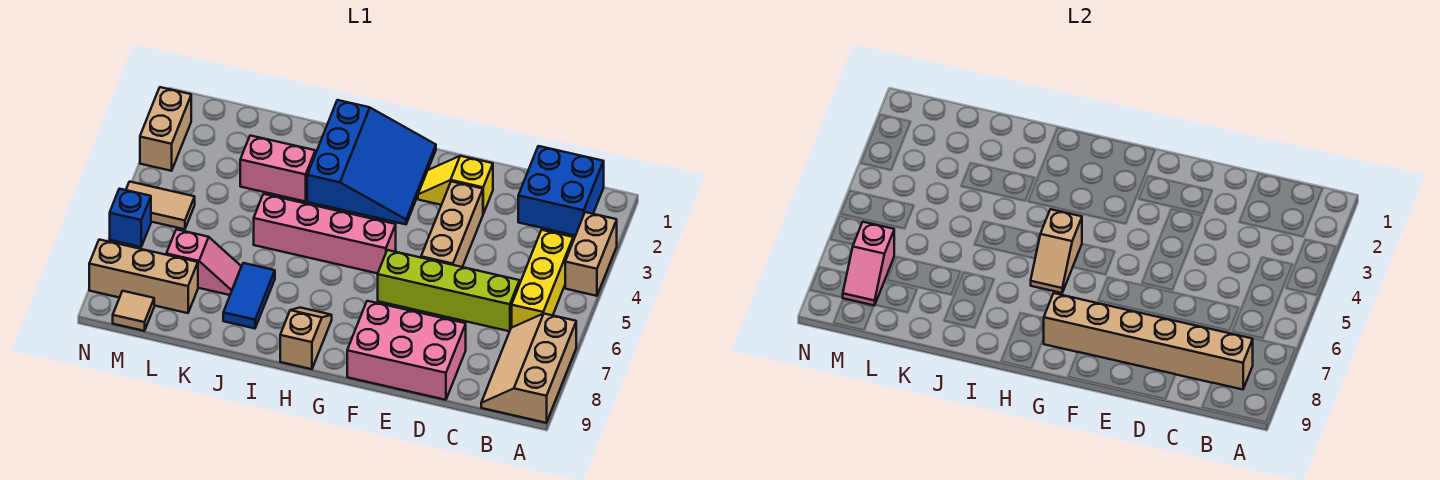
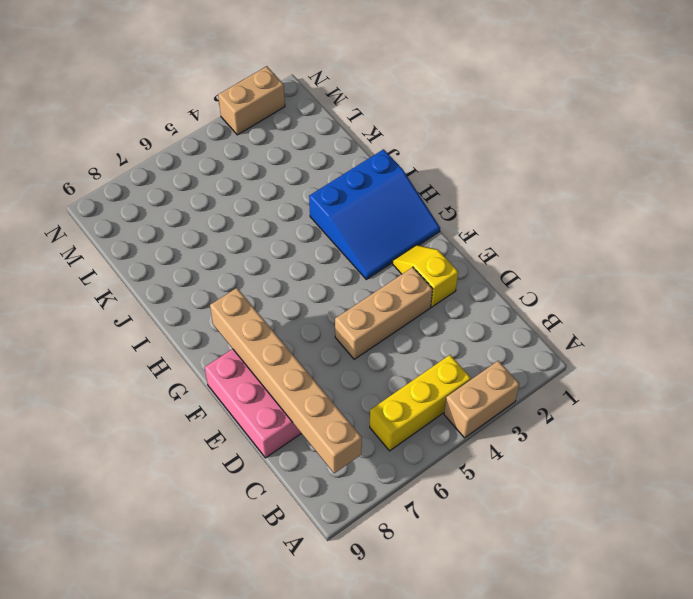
none -> tan slope A7:B9 level 1 top A
none -> blue brick B1:C2 level 1
none -> lime brick C6:F6 level 1

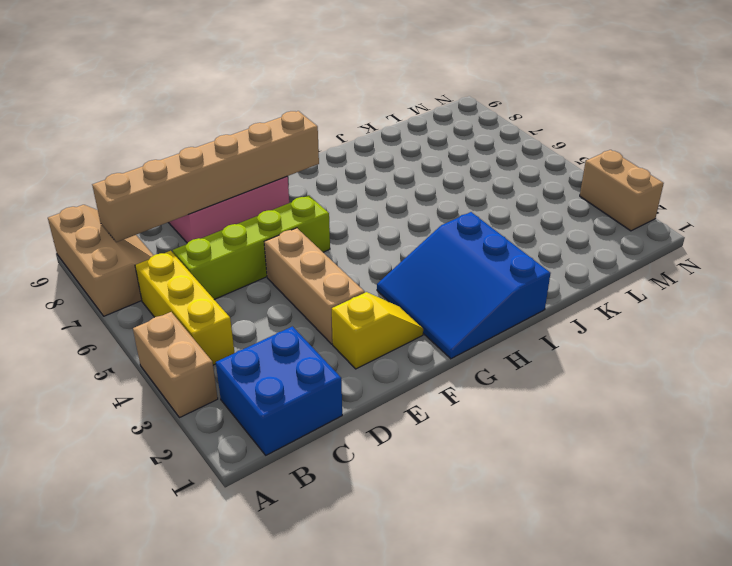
none -> pink brick G5:J5 level 1
none -> tan slope H8:H9 level 1 top 9
none -> pink brick J3:K3 level 1

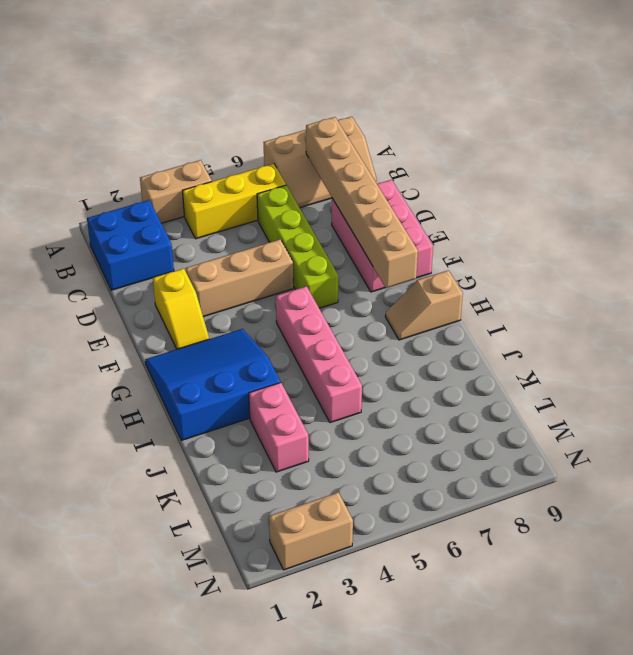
none -> blue tile J7:J8 level 1
none -> pink slope K7:L7 level 1 top L
none -> tan brick L8:N8 level 1

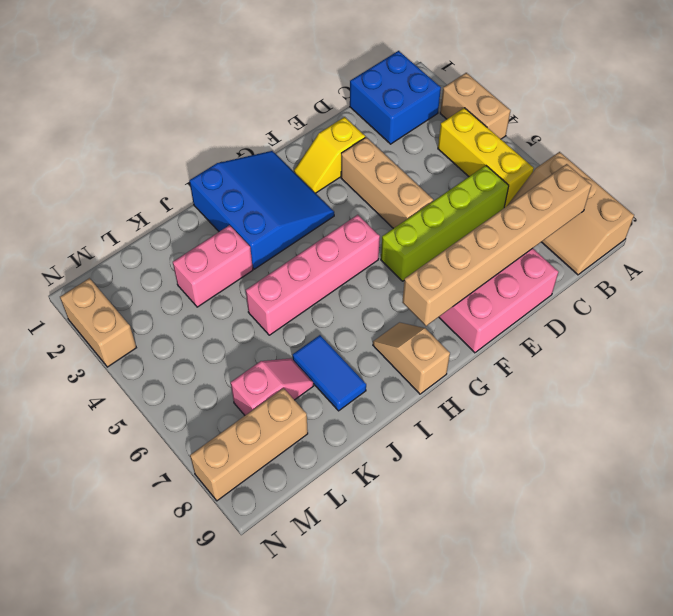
none -> tan tile M5:N5 level 1
none -> tan tile M9 level 1
none -> blue brick N6 level 1

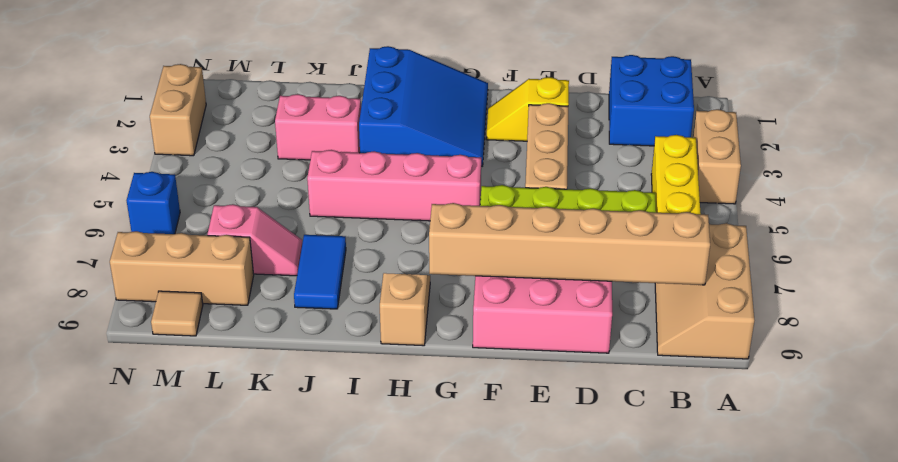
none -> tan tile M5:N5 level 1
none -> tan slope H5:H6 level 2 top 5
none -> pink slope M7:M8 level 2 top 7

